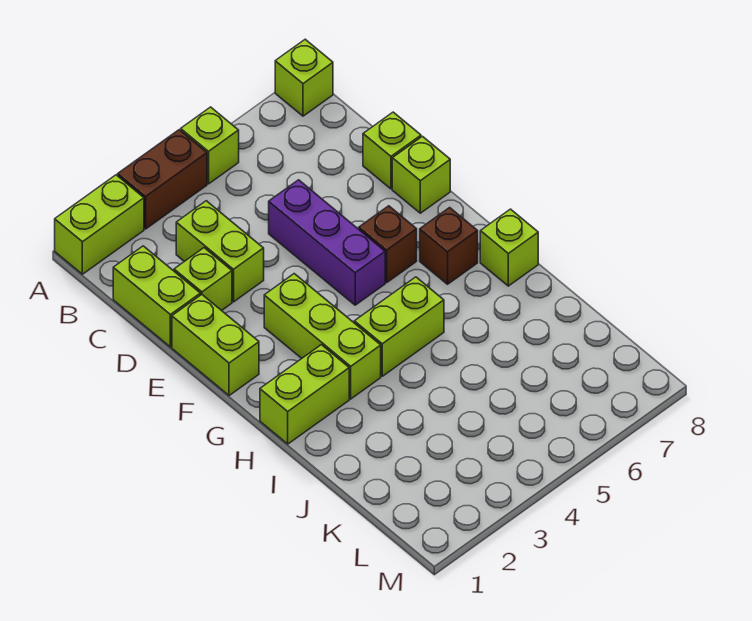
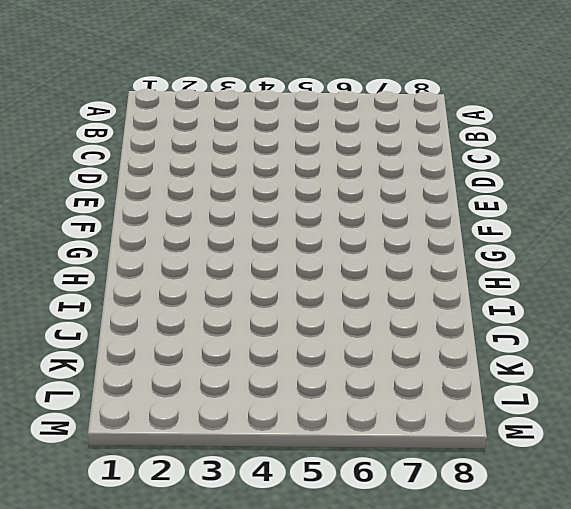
none -> lime brick A1:A2 level 1
none -> brown brick A3:A4 level 1
none -> lime brick A5 level 1

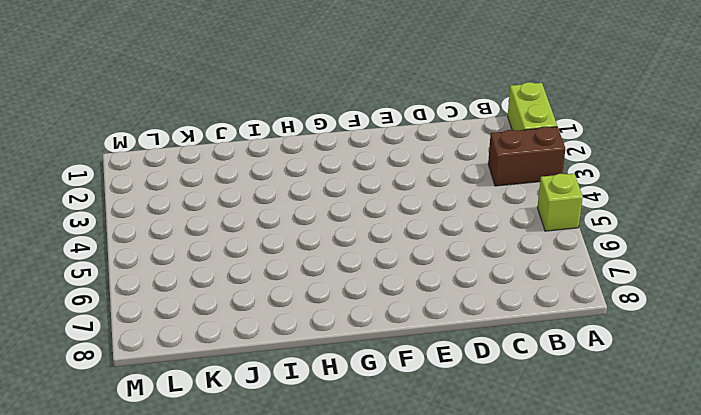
brown brick A3:B3 level 1 -> brown brick A3:A4 level 1
none -> lime brick A8 level 1
none -> lime brick C1:D1 level 1
none -> lime brick C3:D3 level 1

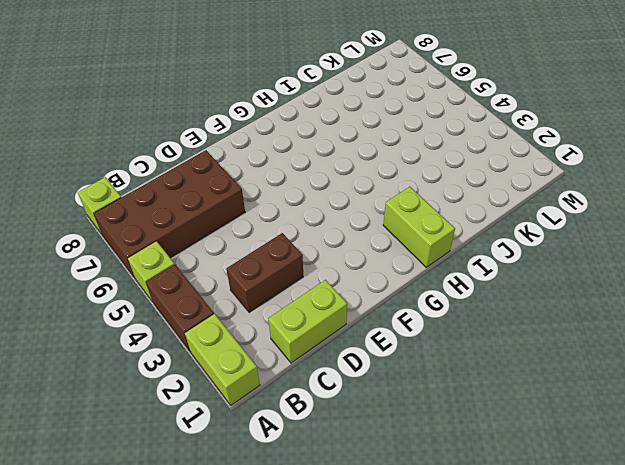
brown brick A6:D7 level 1 -> none
brown brick C3:D3 level 1 -> lime brick C3:D3 level 1
none -> lime brick D2 level 1
none -> purple brick D5:F5 level 1
none -> lime brick D8 level 1

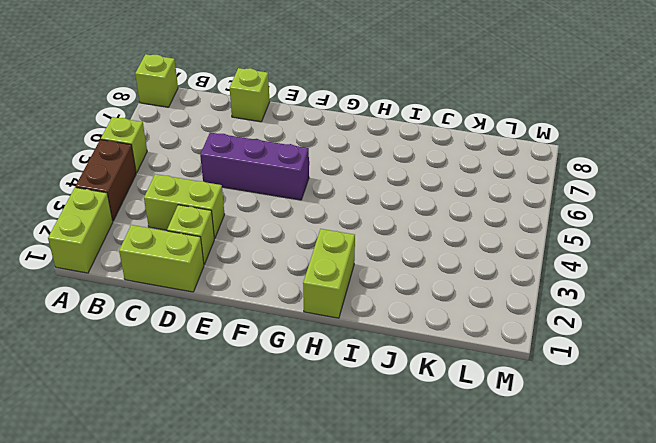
none -> lime brick E1:F1 level 1
none -> lime brick E8 level 1
none -> lime brick F3:H3 level 1

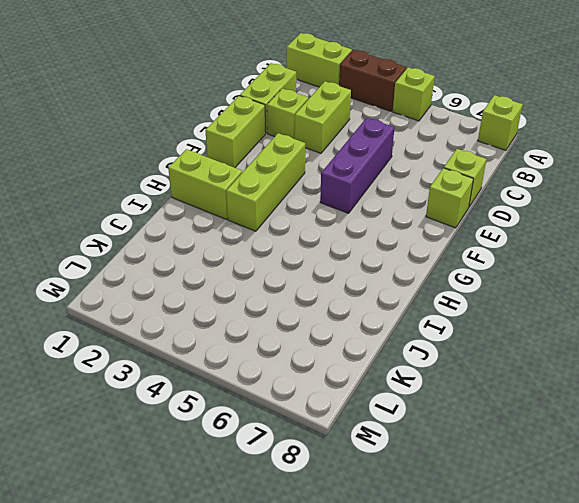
none -> brown brick F6 level 1
none -> brown brick G7 level 1
none -> lime brick H4:H5 level 1

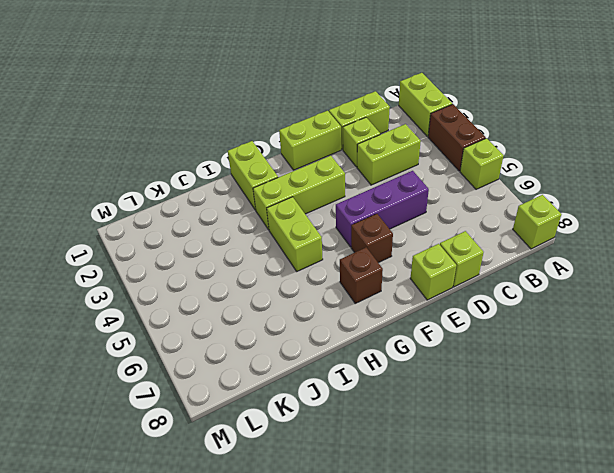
none -> lime brick H8 level 1

